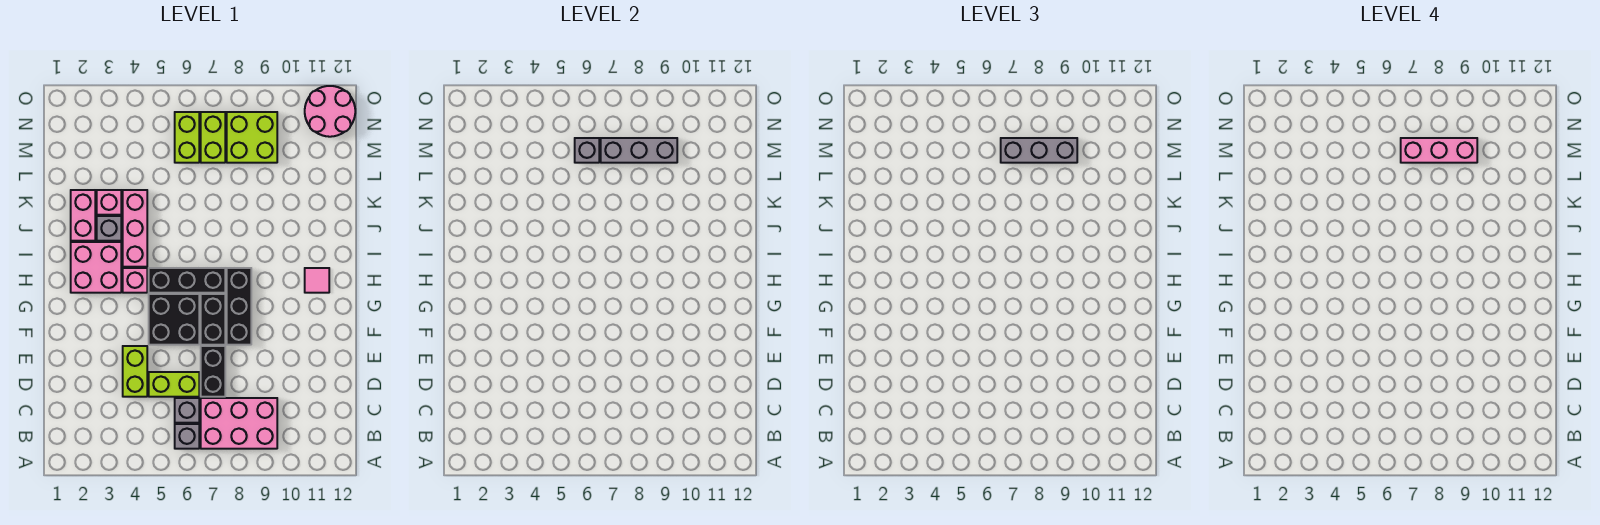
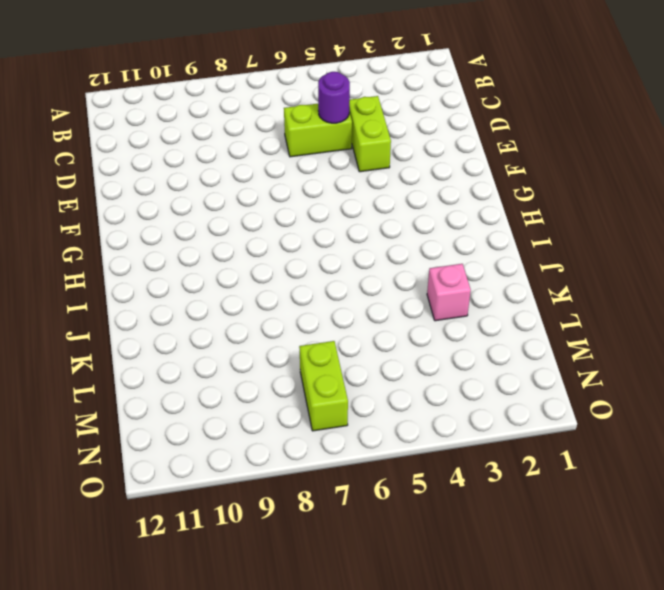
purple round brick D5 level 2 -> none
none -> grey brick B6 level 1
none -> pink brick B7:C9 level 1
none -> grey brick C6 level 1

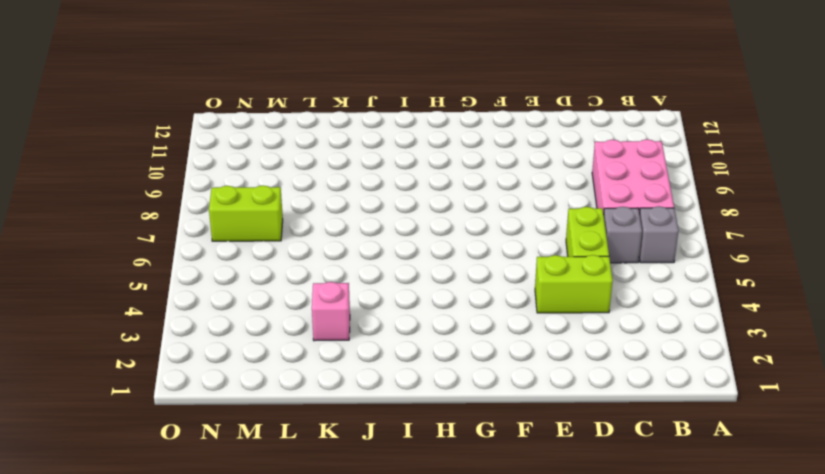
none -> black brick D7:E7 level 1
none -> black brick F5:G6 level 1
none -> black brick F7:G7 level 1

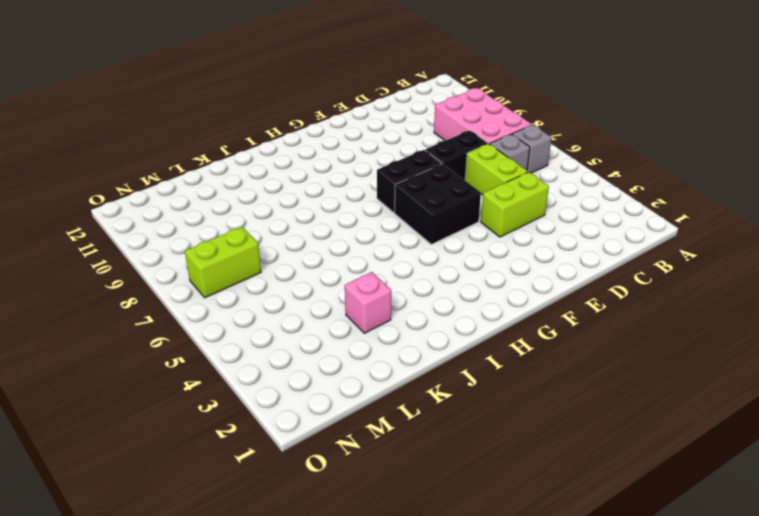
none -> black brick F8:H8 level 1
none -> pink brick H2:I3 level 1
none -> pink brick H4 level 1

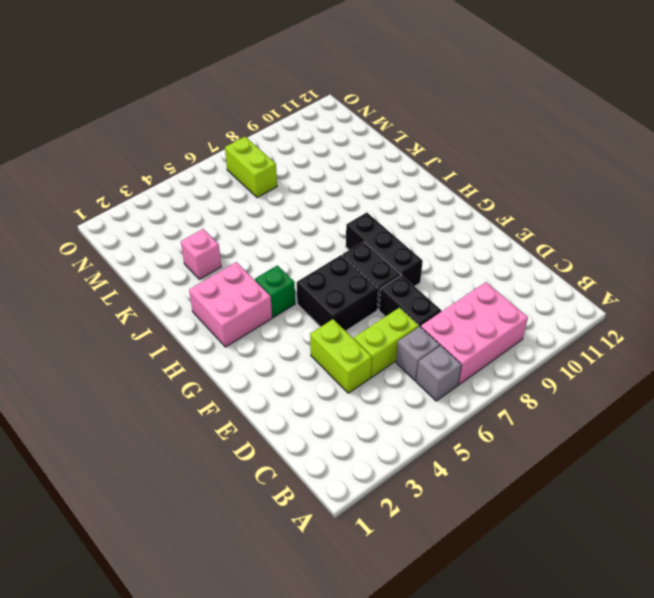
green brick H4 level 1 -> pink brick H4 level 1
none -> black brick H5:H7 level 1
none -> pink tile H11 level 1
none -> pink brick I4:K4 level 1

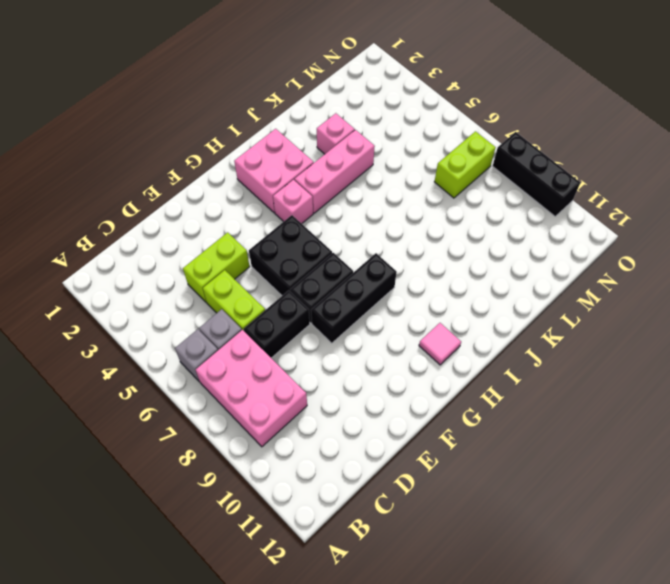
black brick O8:O10 level 1 -> black brick H5:H7 level 1
none -> pink brick J2:K2 level 1
none -> grey brick J3 level 1
none -> lime brick M6:N6 level 1

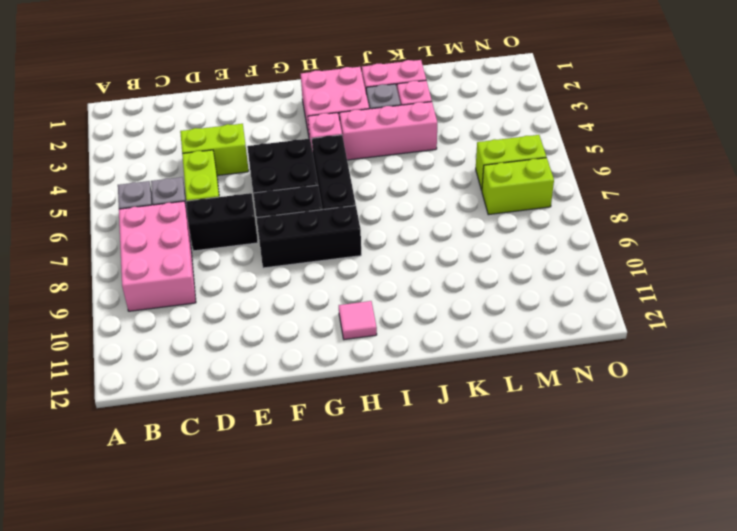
none -> lime brick M8:N9 level 1
none -> pink round brick N11:O12 level 1
none -> grey brick M6 level 2

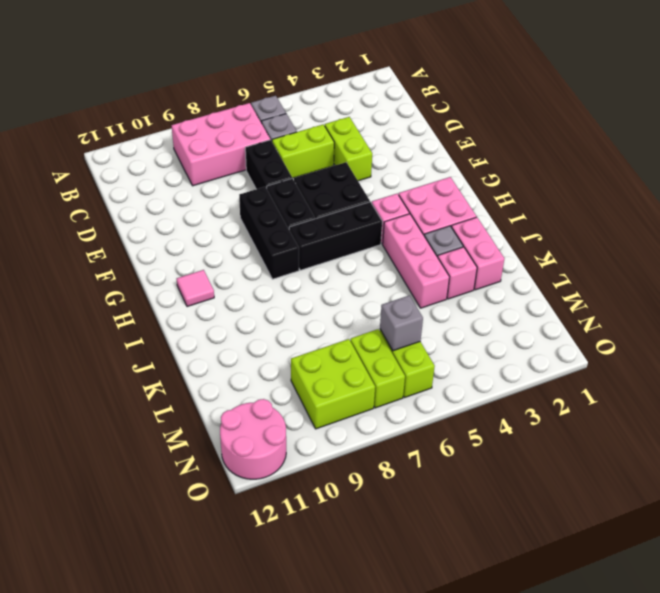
none -> grey brick M7:M9 level 2
none -> grey brick M7:M9 level 3
none -> pink brick M7:M9 level 4

